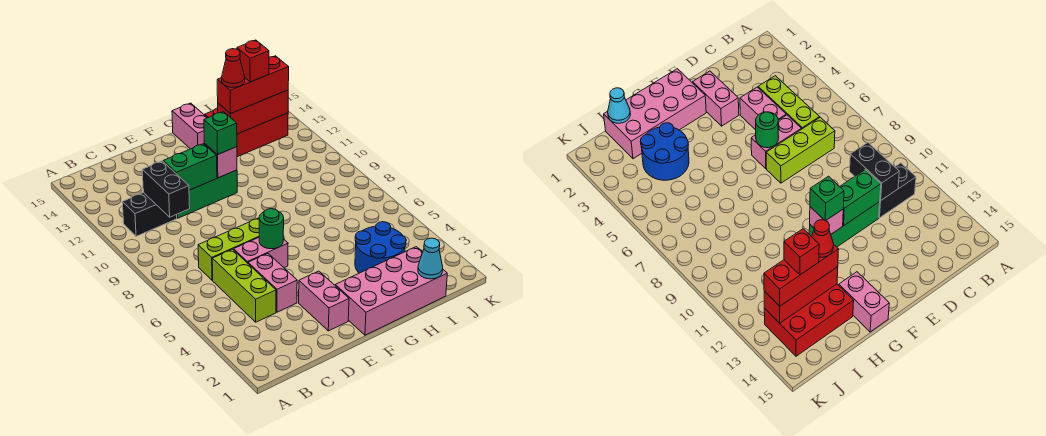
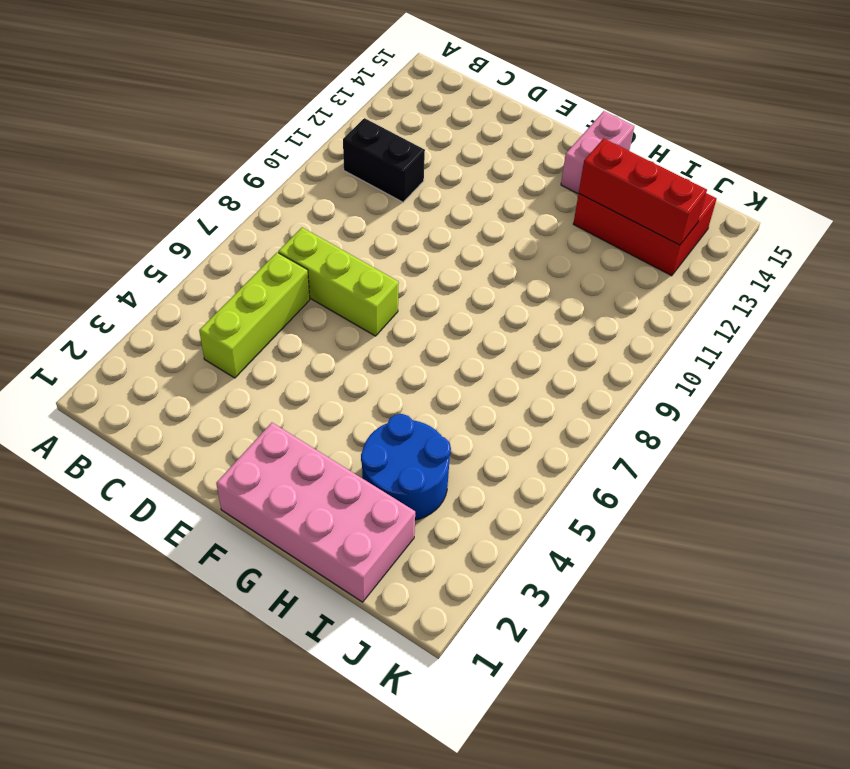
none -> pink brick D4:D5 level 1
none -> pink brick D6:E6 level 1
none -> green brick D11:F11 level 1

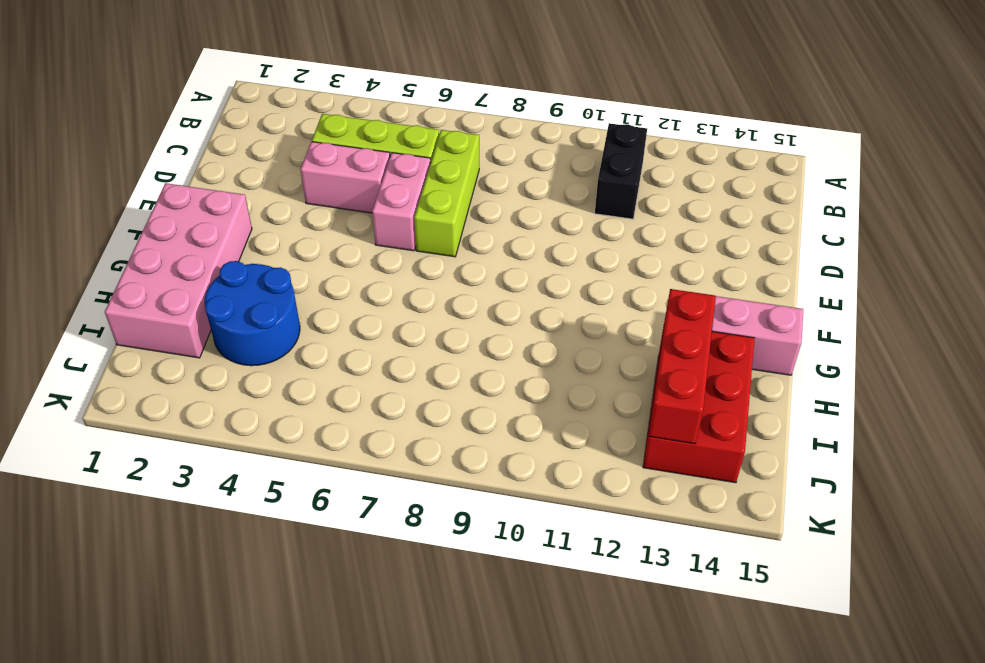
none -> green brick D11:F11 level 1
none -> pink brick E2:E3 level 1
none -> black brick C10:C11 level 2

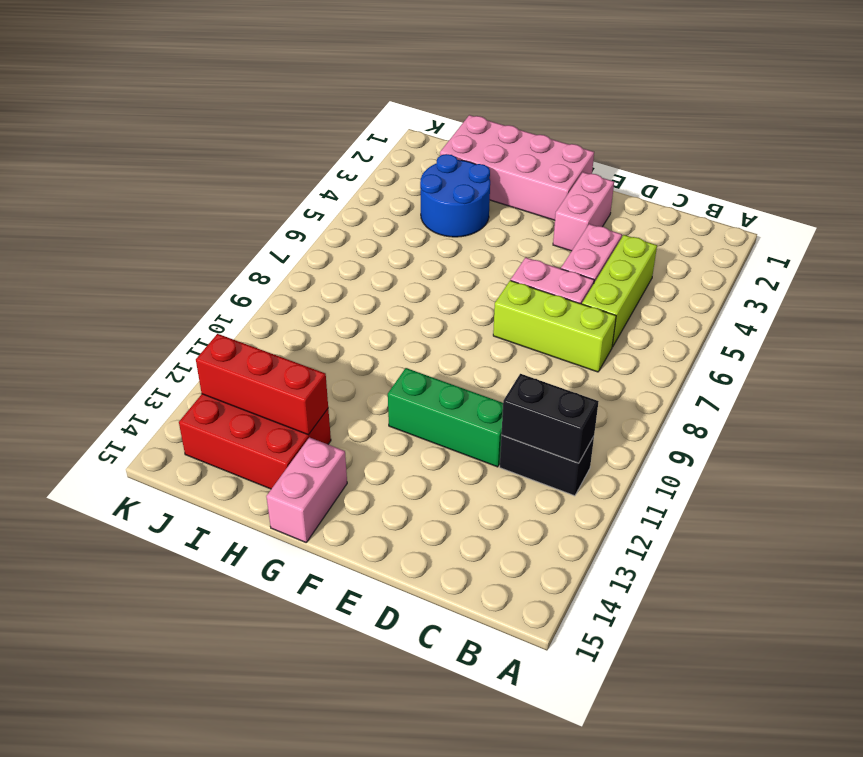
black brick B11:C11 level 2 -> black brick C10:C11 level 2
none -> green brick D11:E11 level 2
none -> green round brick E6 level 2
none -> pink brick F11 level 2

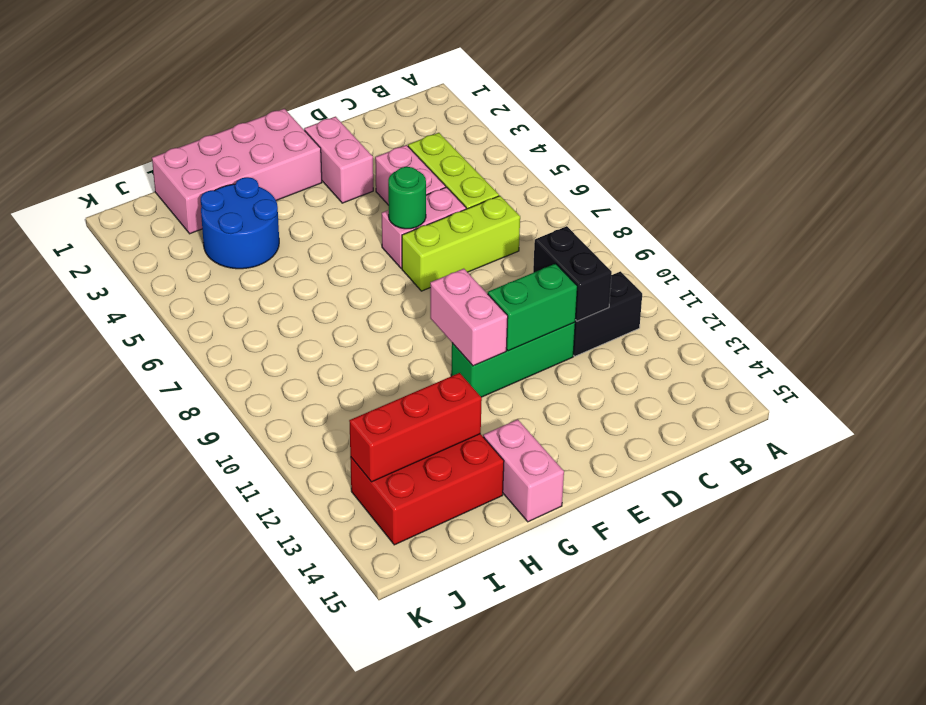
pink brick F10:F11 level 2 -> pink brick F11 level 2
none -> cyan cone I1 level 2
none -> green brick F11 level 3
none -> red brick H13:J13 level 3

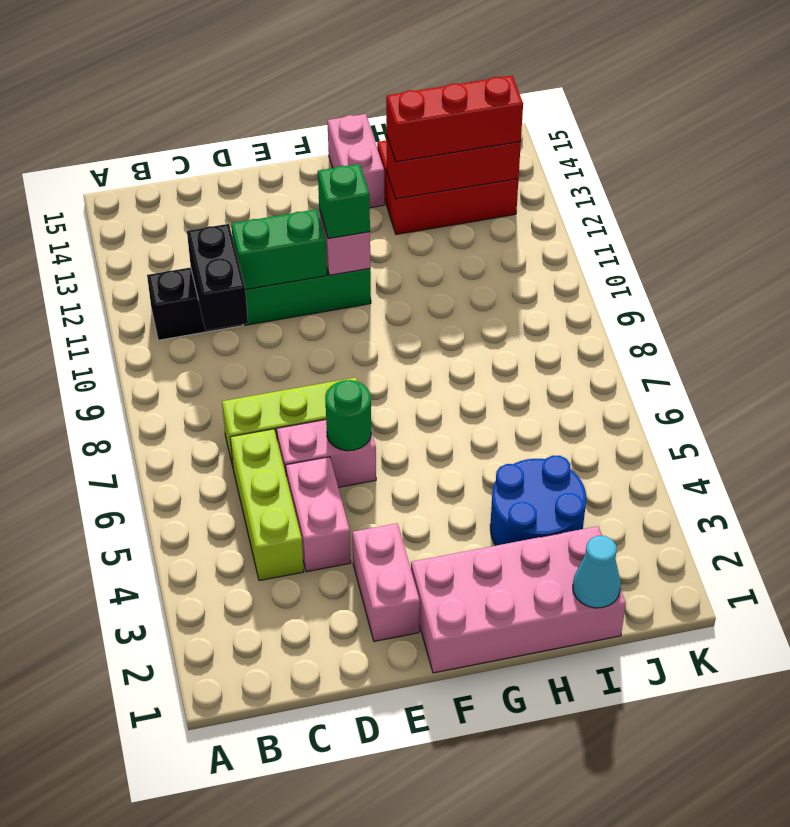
none -> red cone H13 level 4
none -> red brick I13 level 4

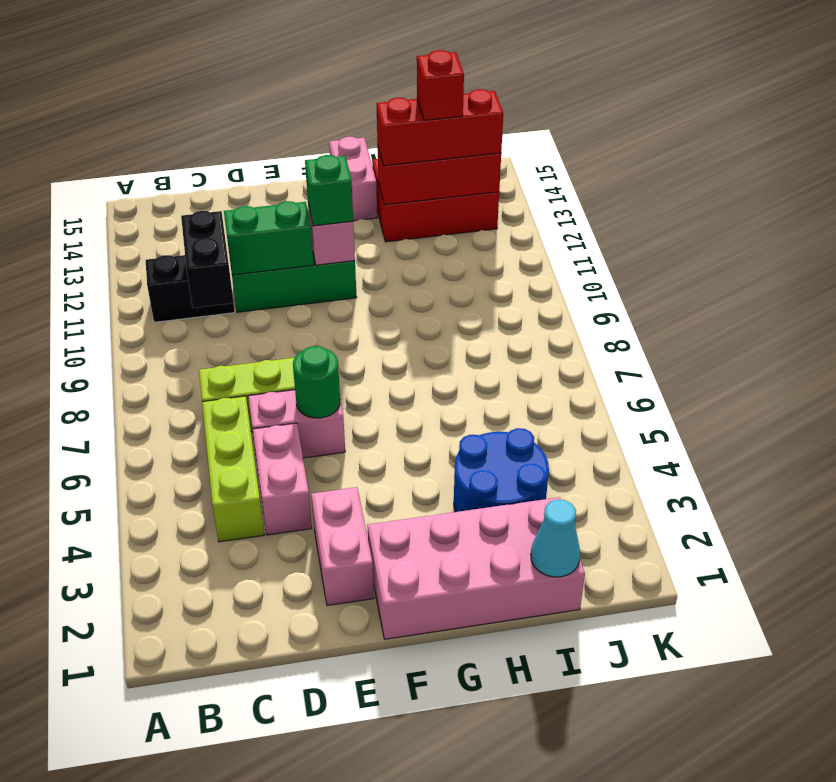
none -> red cone H13 level 4

